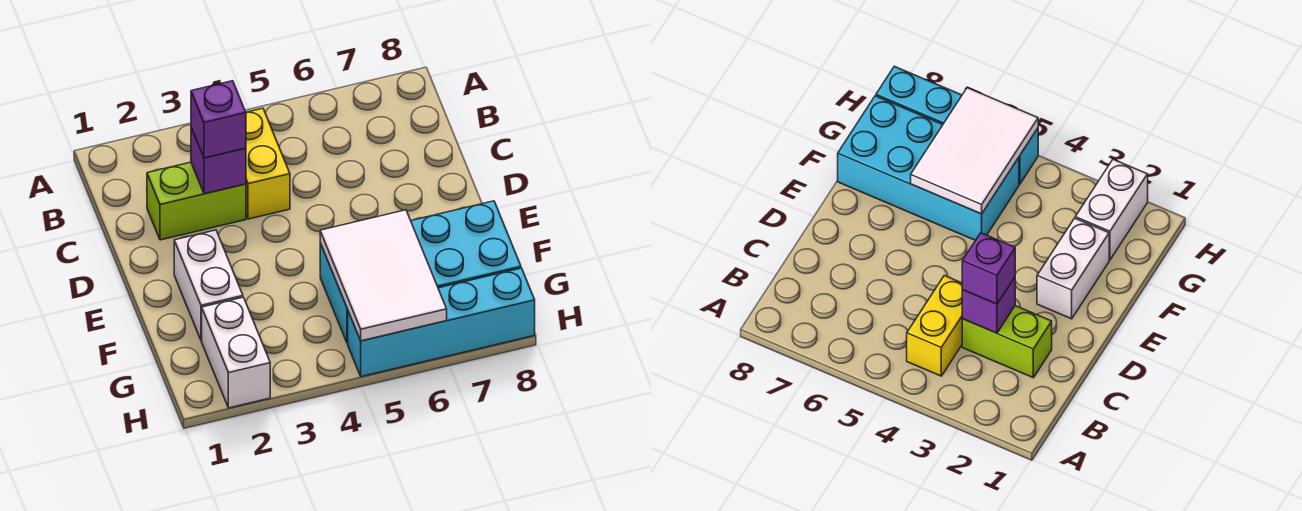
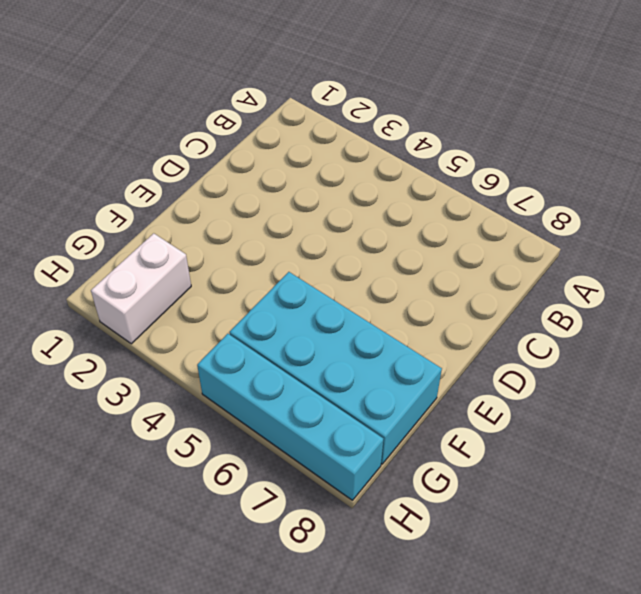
none -> yellow brick B4:C4 level 1
none -> lime brick C2:C3 level 1

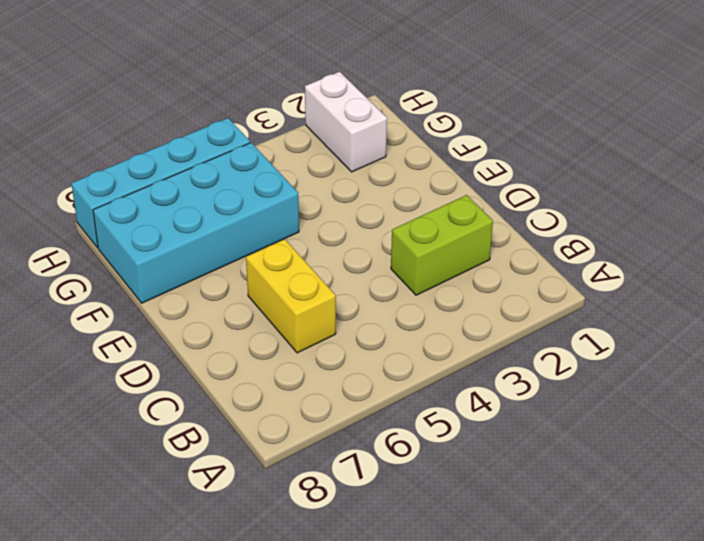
yellow brick C6:D6 level 1 -> yellow brick B4:C4 level 1
none -> white brick E2:F2 level 1
none -> purple brick C3 level 2

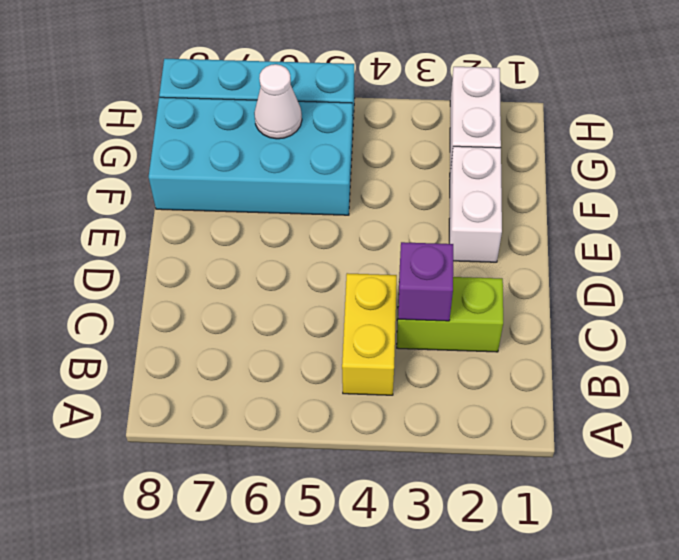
white cone G6 level 2 -> white tile F5:H6 level 2
none -> purple brick C3 level 3

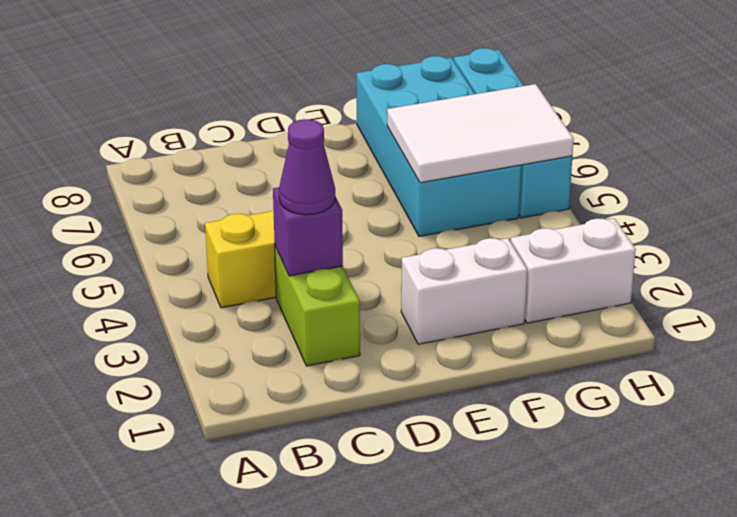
purple cone C3 level 3 -> purple brick C3 level 3

